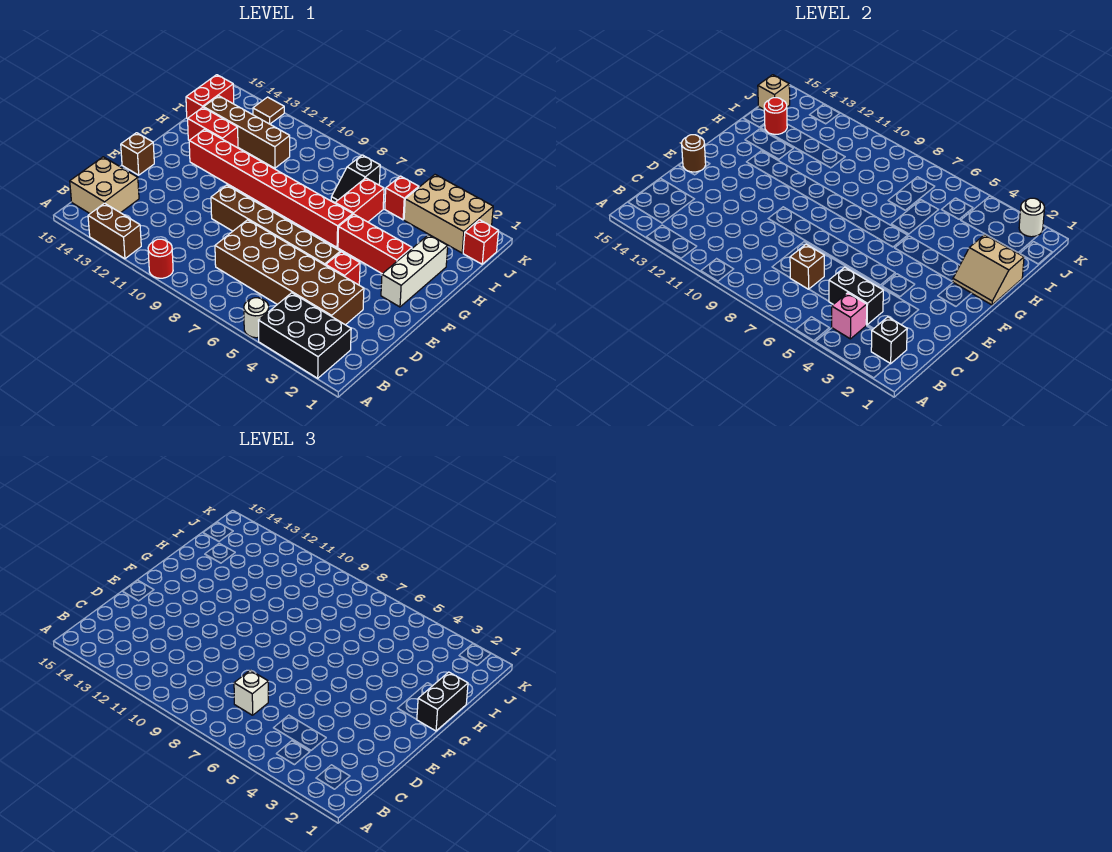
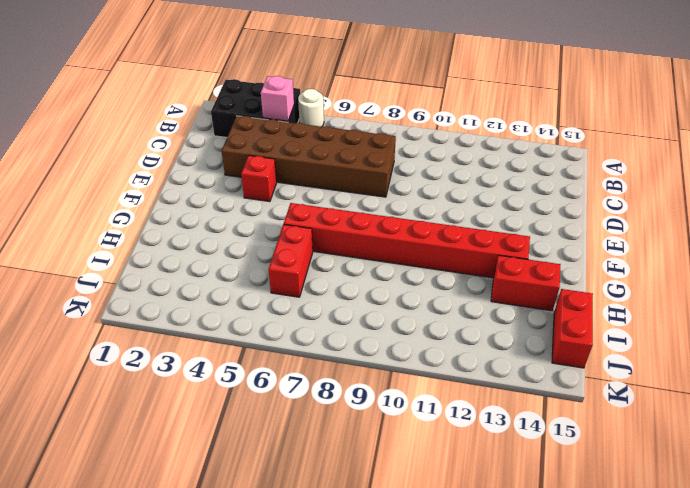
none -> red round brick A10 level 1
none -> brown brick A12:A13 level 1
none -> tan brick B14:C15 level 1
none -> brown brick E5:E10 level 1

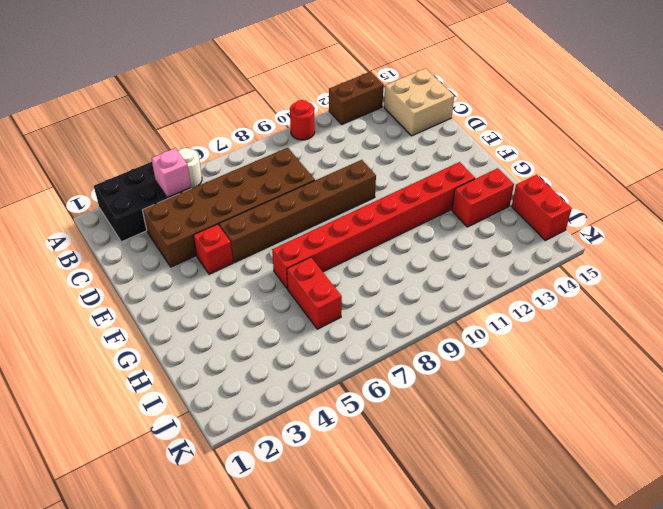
none -> brown brick E15 level 1
none -> white brick F2:H2 level 1
none -> red brick G3:G5 level 1
none -> black slope I7:J7 level 1 top J

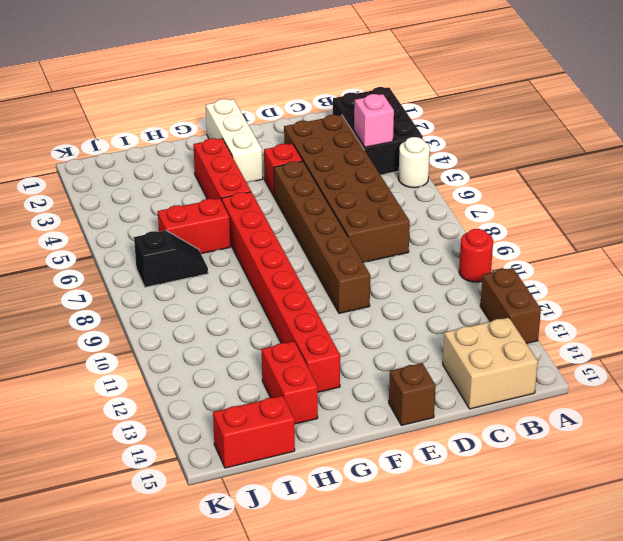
white brick F1:F3 level 1 -> white brick F2:H2 level 1
none -> brown brick I11:I14 level 1
none -> red brick J1 level 1
none -> tan brick J2:K4 level 1
none -> red brick J5 level 1

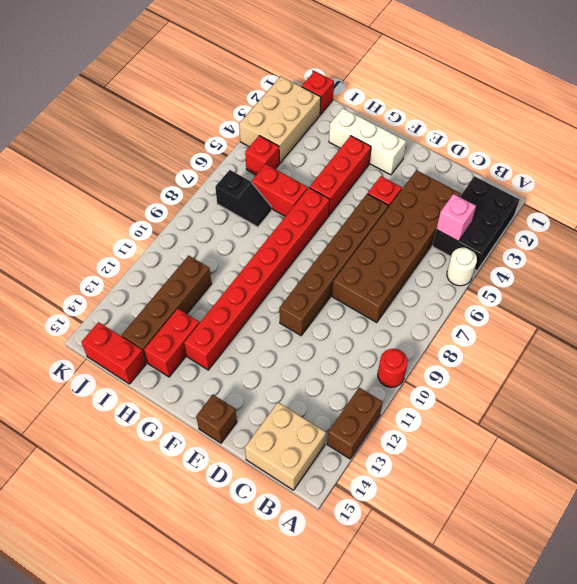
none -> brown tile K13 level 1
none -> black brick B2 level 2
none -> black brick C4:C5 level 2
none -> brown brick C7 level 2

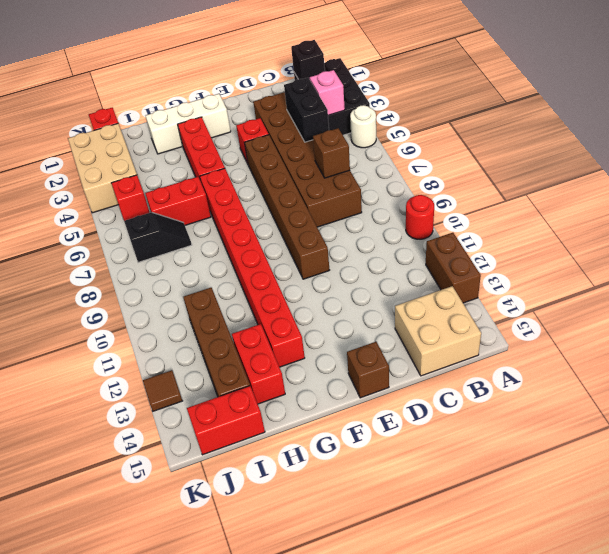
none -> brown round brick E15 level 2
none -> tan slope G1:H2 level 2 top H
none -> red round brick I14 level 2
none -> tan brick J15 level 2

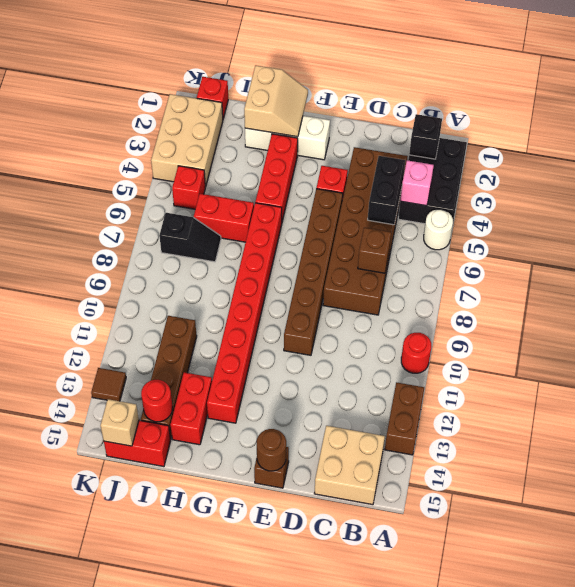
none -> white round brick K2 level 2
none -> white brick C7 level 3
none -> black brick G1:H1 level 3

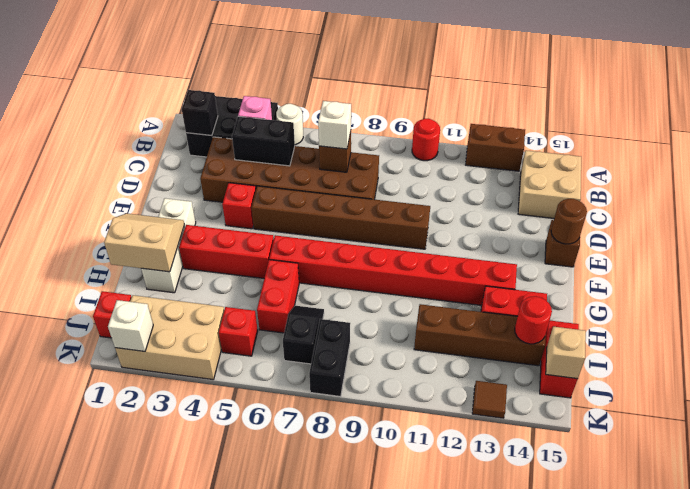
black brick J8:K8 level 1 -> black brick G1:H1 level 3
white brick K2 level 2 -> white round brick K2 level 2

